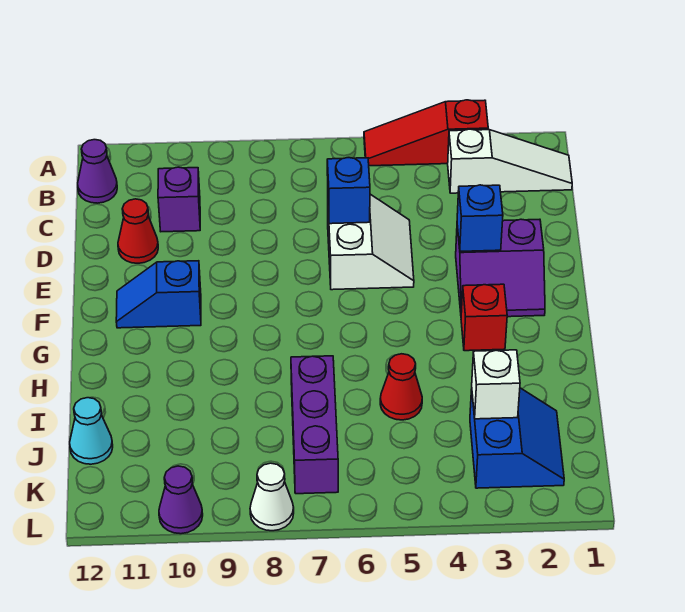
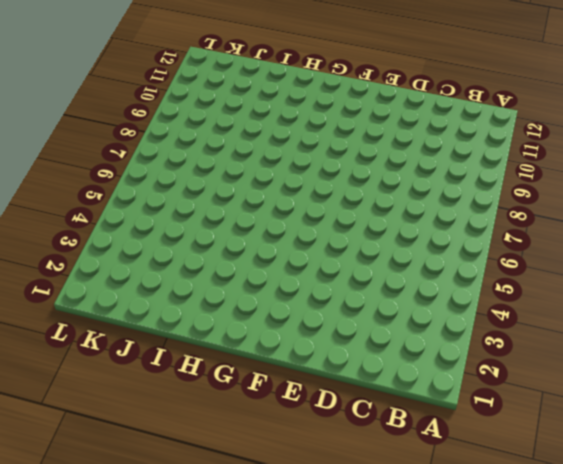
none -> red slope A3:A5 level 1 top 3
none -> white slope B1:B3 level 1 top 3
none -> purple cone B12 level 1

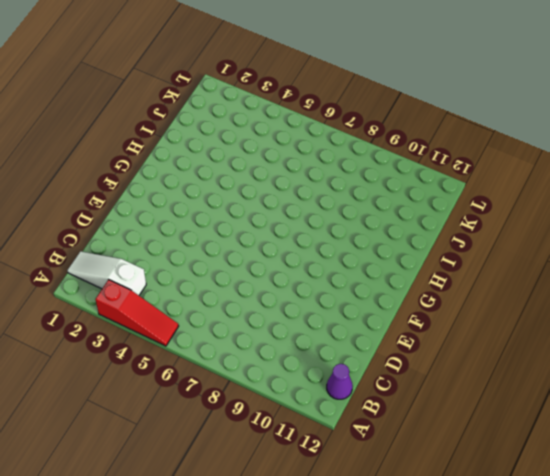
none -> purple brick C10 level 1
none -> white slope D5:E6 level 1 top 6
none -> red cone D11 level 1

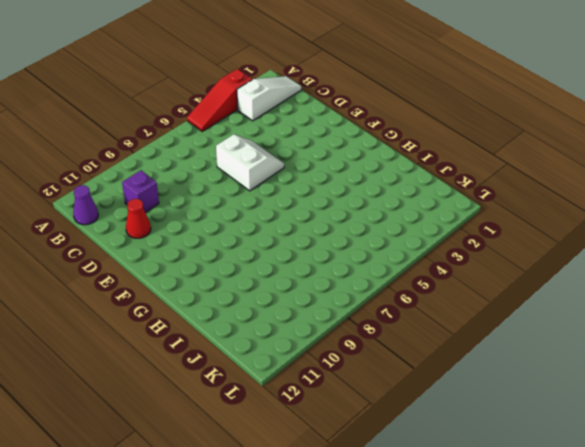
none -> purple slope E2:F3 level 1 top E
none -> blue slope F10:F11 level 1 top 10
none -> red brick G3 level 1

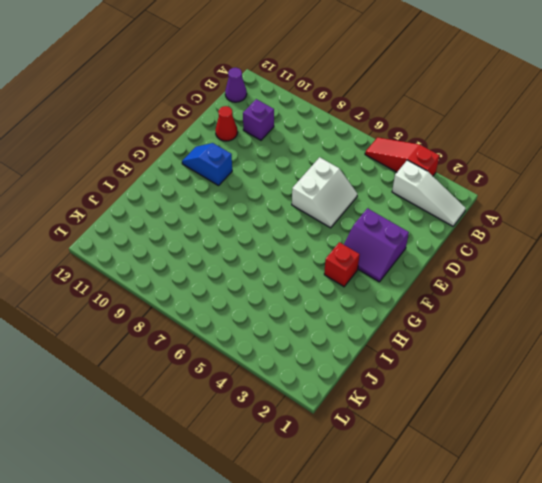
none -> red cone I5 level 1
none -> purple brick I7:K7 level 1
none -> blue slope J2:K3 level 1 top 3

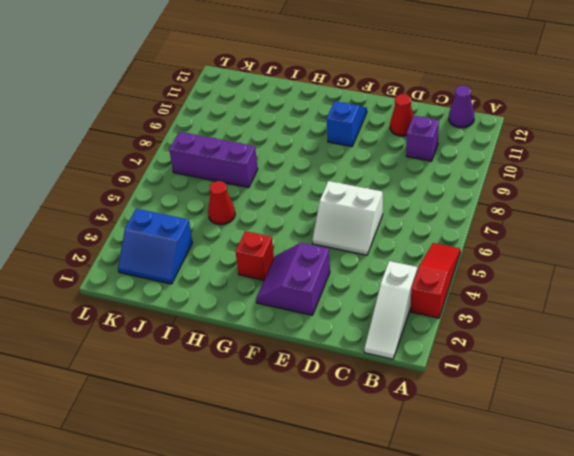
none -> cyan cone J12 level 1
none -> white cone L8 level 1
none -> purple cone L10 level 1

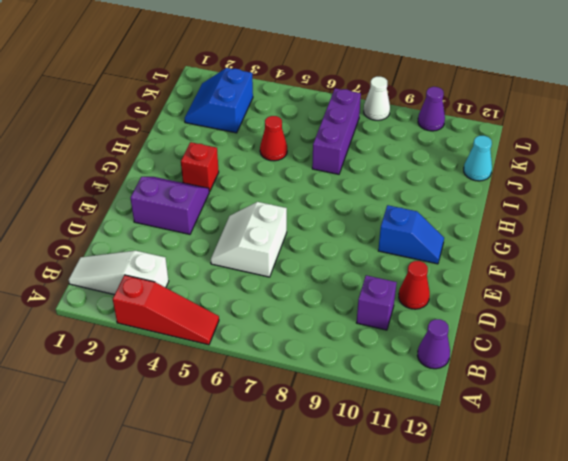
none -> blue brick D6 level 2
none -> blue brick E3 level 2
none -> white brick J3 level 2

